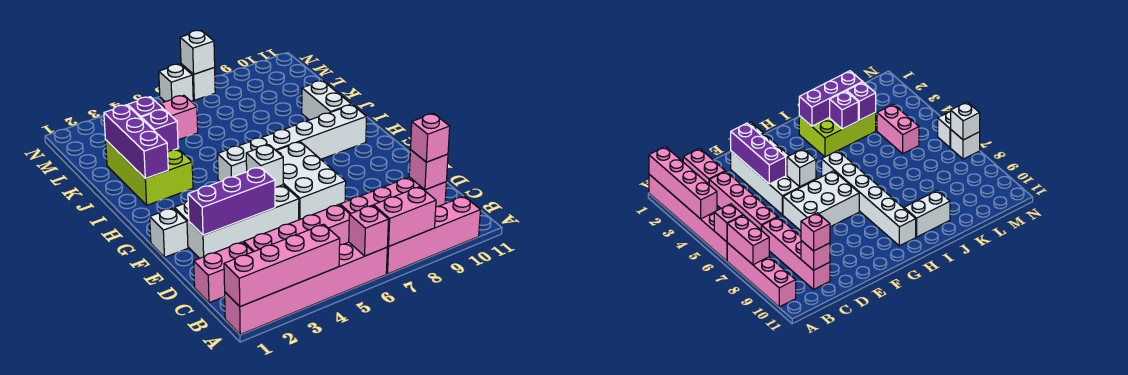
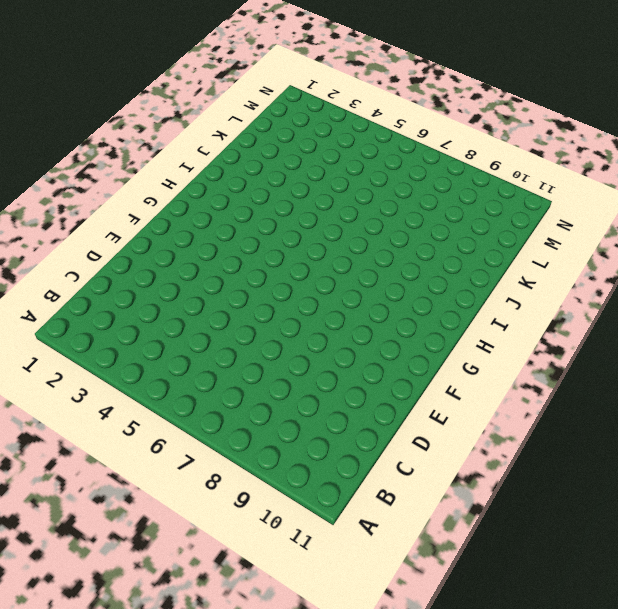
none -> pink brick A1:A6 level 1
none -> pink brick A7:A10 level 1
none -> pink brick C1:C2 level 1

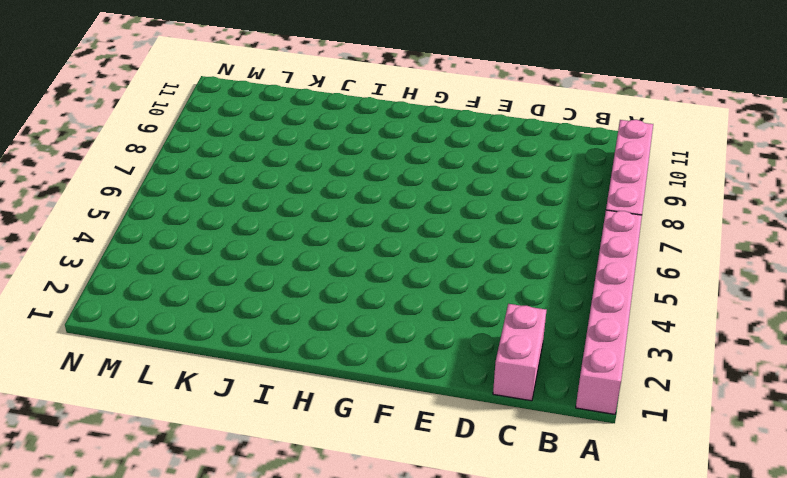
none -> pink brick C3:C6 level 1
none -> pink brick C7:C10 level 1
none -> white brick E2:F5 level 1

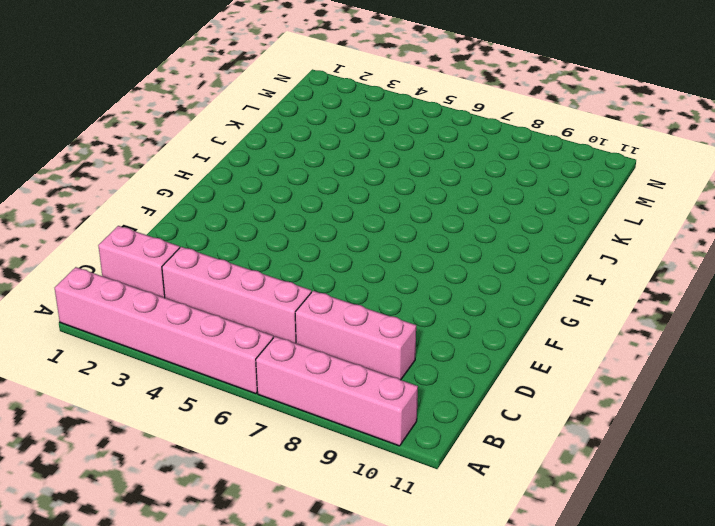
pink brick C7:C9 level 1 -> pink brick C7:C10 level 1
none -> white brick E2:F5 level 1
none -> white brick E6:G7 level 1
none -> white brick F1 level 1

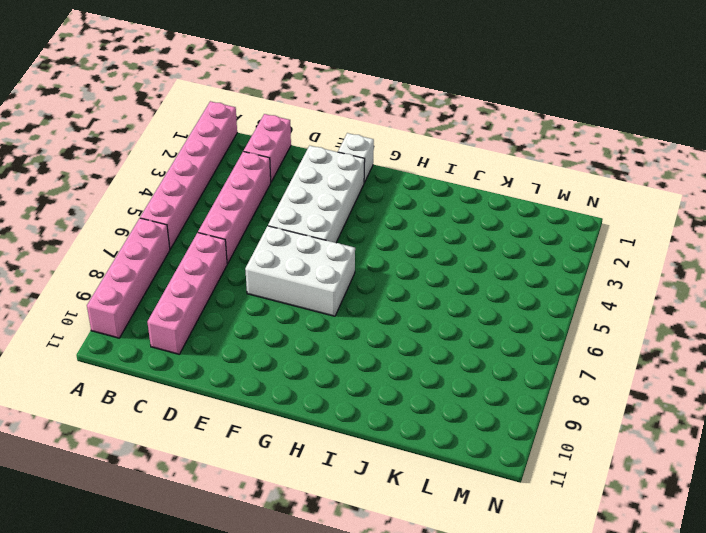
none -> white brick H5:H10 level 1
none -> lime brick I2:K3 level 1
none -> white brick I10:J10 level 1

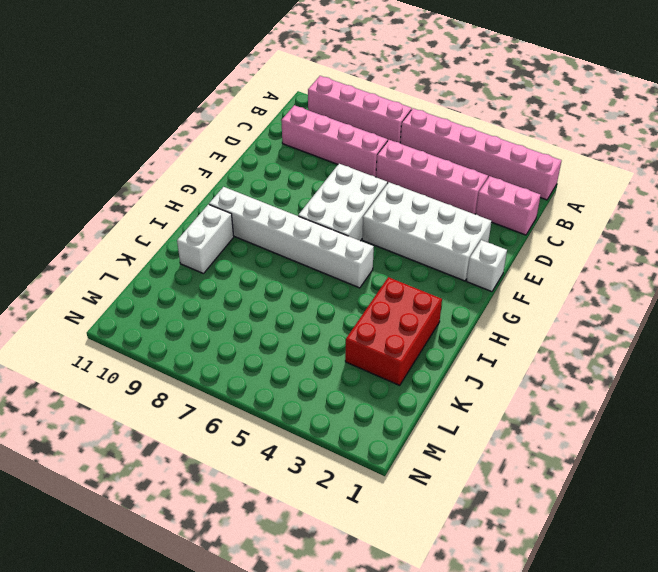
red brick I2:K3 level 1 -> lime brick I2:K3 level 1
none -> pink brick L4:L5 level 1
none -> white brick N6 level 1
none -> white brick N7 level 1

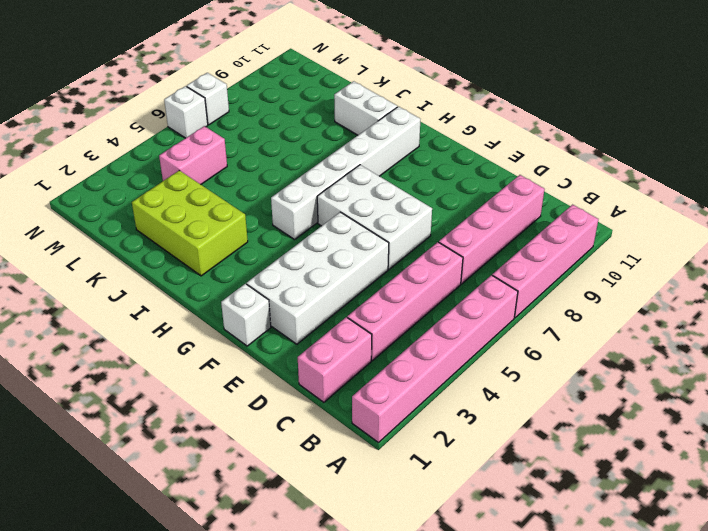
none -> pink brick A1:A4 level 2
none -> pink brick A6 level 2
none -> pink brick A7:A8 level 2

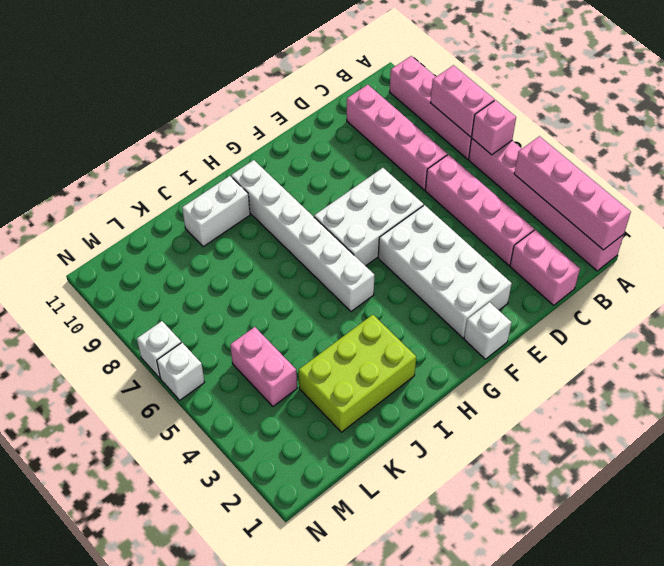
none -> pink brick C10 level 2
none -> purple brick E2:E4 level 2
none -> white brick F5 level 2

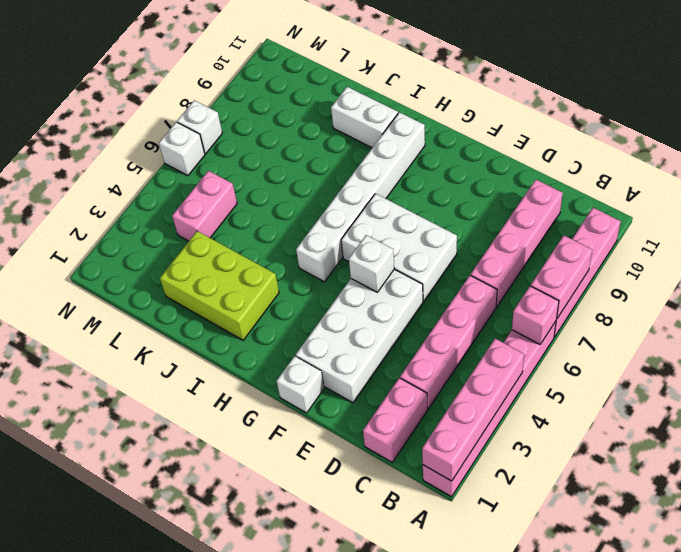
none -> pink brick C10 level 2
none -> purple brick E2:E4 level 2
none -> purple brick I2:K2 level 2

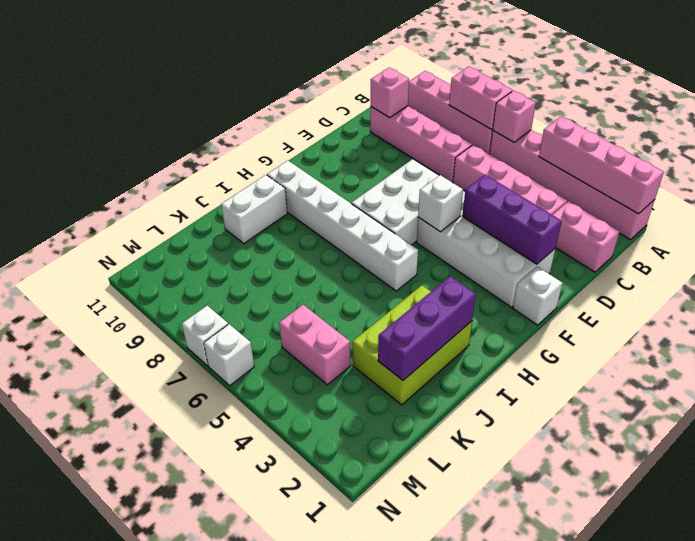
none -> purple brick J3 level 2
none -> purple brick K3 level 2
none -> white brick N7 level 2

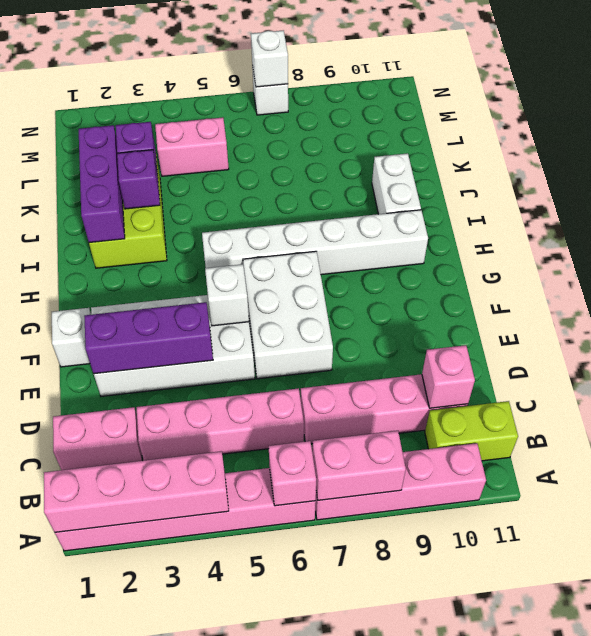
lime brick B10:B11 level 1 -> none
none -> white brick N6 level 1
none -> pink brick C10 level 3

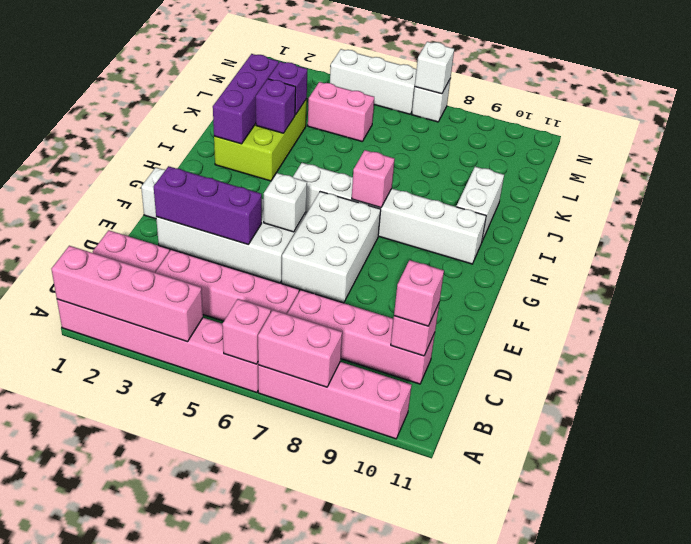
pink brick H7 level 2 -> none
white brick N4:N6 level 1 -> white brick N6 level 1

